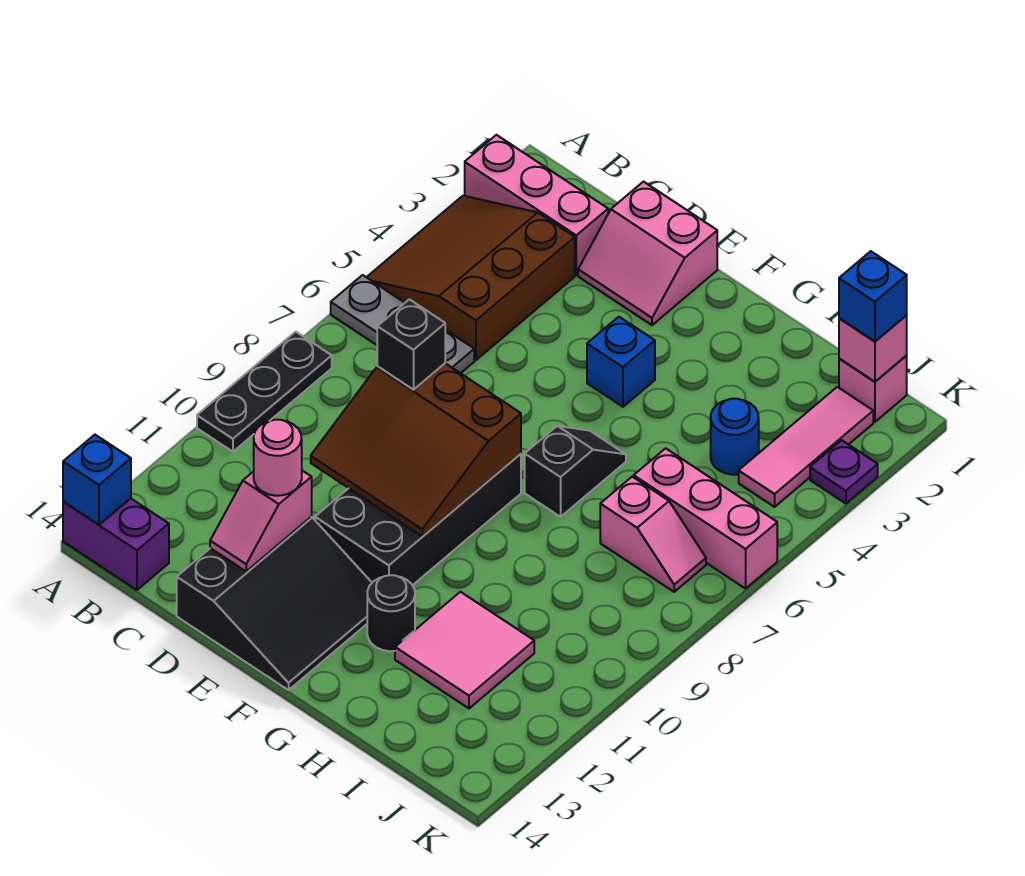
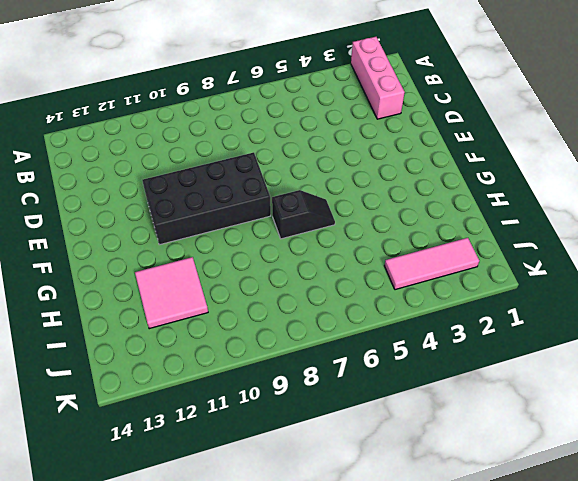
none -> brown slope A3:C5 level 1 top C
none -> grey plate A6:C6 level 1
none -> black plate A8:A10 level 1

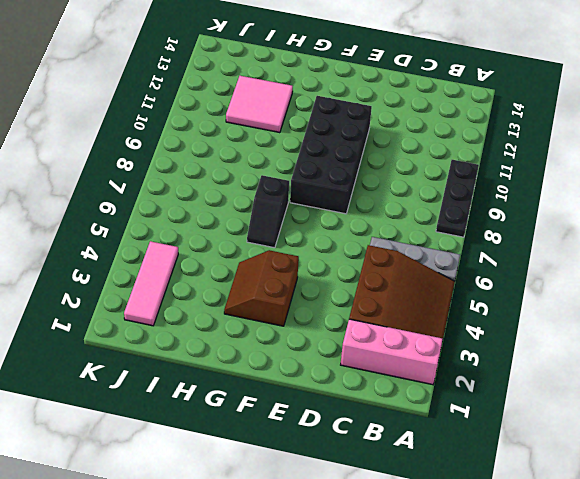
brown slope F3:G4 level 1 top F -> blue brick F4 level 1
none -> purple brick A14:B14 level 1
none -> pink slope D1:E2 level 1 top 1
none -> black slope D12:F14 level 1 top D

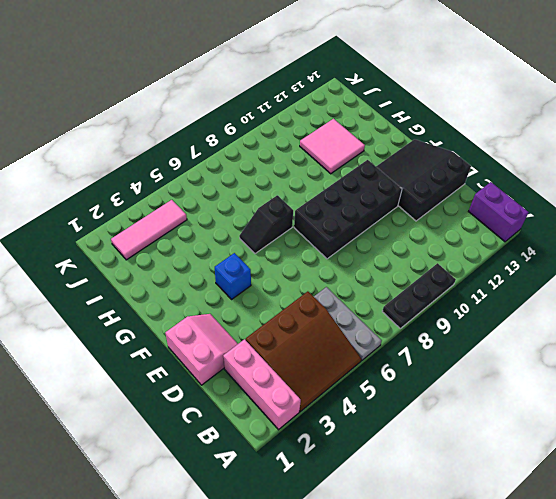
none -> black round brick G12 level 1
none -> blue round brick I4 level 1
none -> pink brick I6:K6 level 1

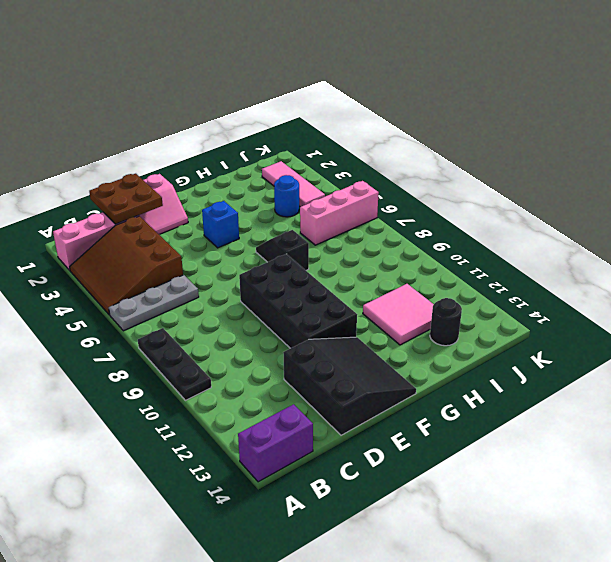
brown plate C1:D2 level 2 -> none
black round brick I13 level 1 -> black round brick G12 level 1
none -> pink slope I7:J7 level 1 top I
none -> pink brick J1 level 1
none -> purple plate K3 level 1

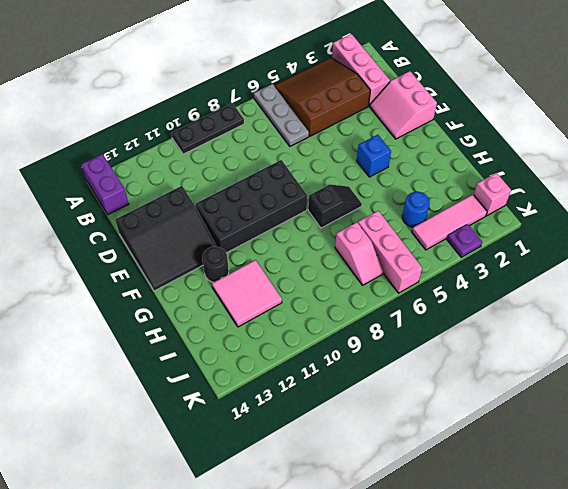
none -> blue brick A14 level 2
none -> brown slope D8:F10 level 2 top 8
none -> pink slope D12:D13 level 2 top 12

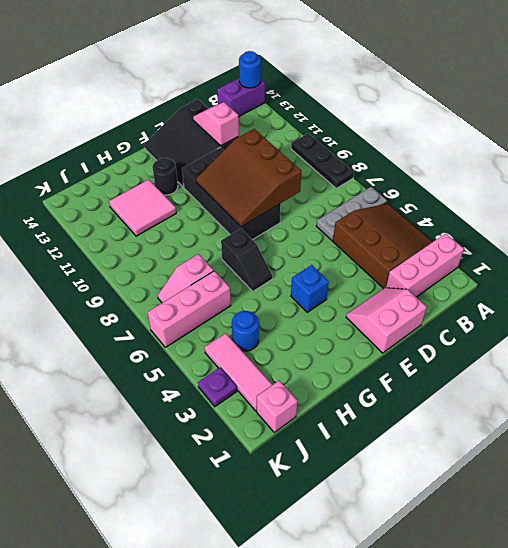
blue round brick A14 level 2 -> blue brick A14 level 2
brown slope D8:F10 level 2 top D -> brown slope D8:F10 level 2 top 8
none -> pink brick J1 level 2
none -> black brick D8 level 3
none -> pink round brick D12 level 3

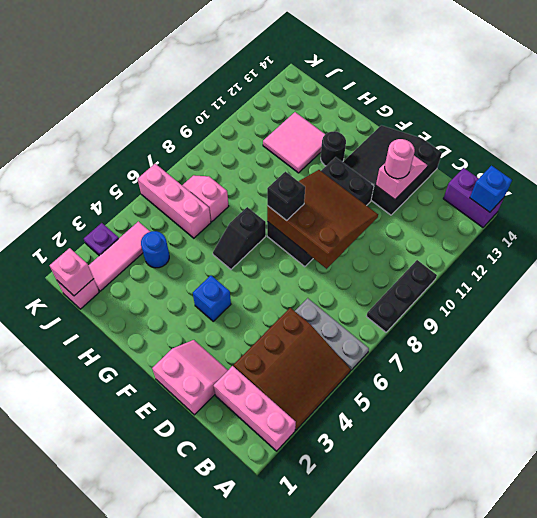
black brick F8 level 3 -> black brick D8 level 3
none -> blue brick J1 level 3

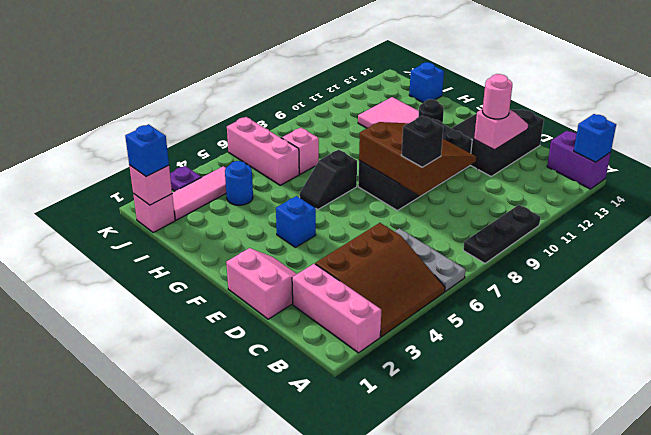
blue brick I14 level 1 -> none

